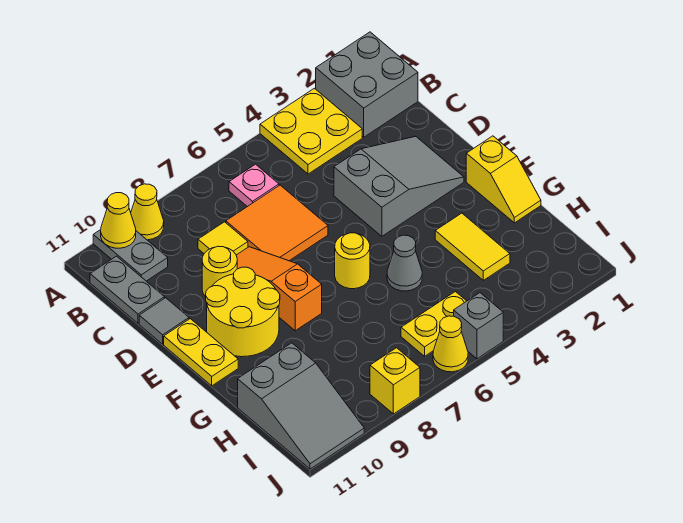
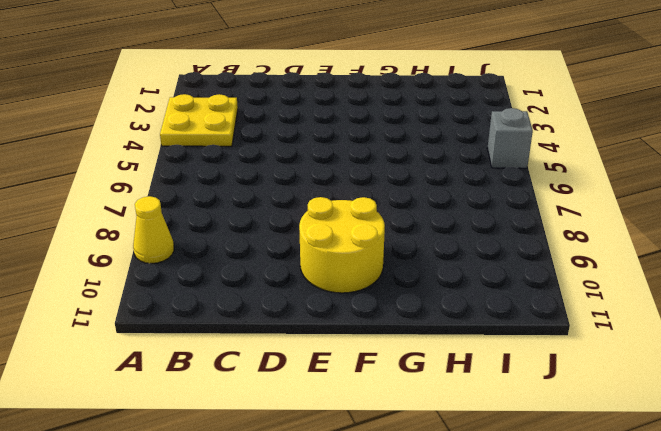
none -> grey brick A1:B2 level 1
none -> grey plate A10:B10 level 1
none -> pink plate B6 level 1

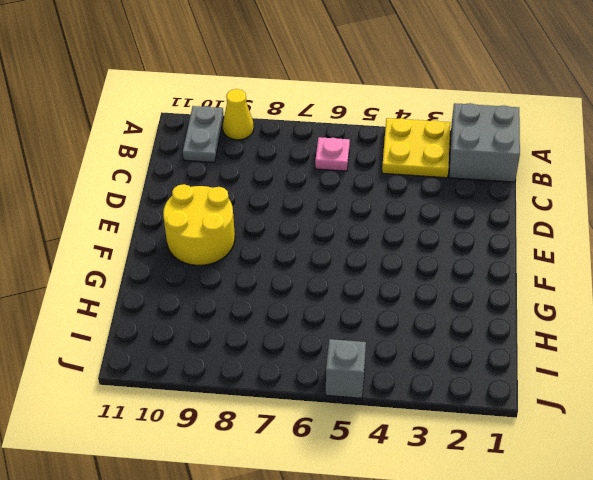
none -> grey plate B11:C11 level 1
none -> orange tile C6:D7 level 1
none -> yellow tile C8 level 1

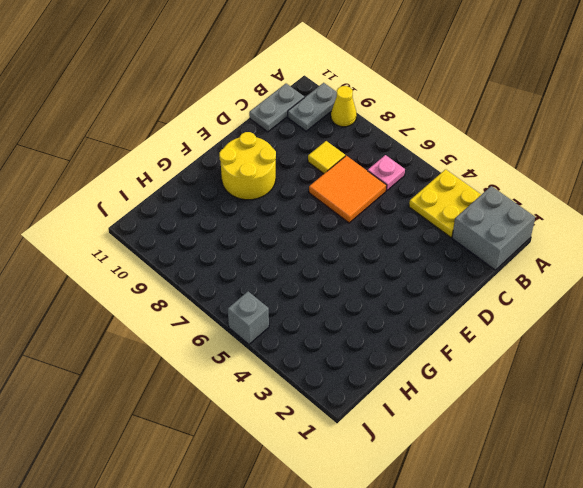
none -> grey slope D2:E4 level 1 top 4
none -> orange slope D8:F8 level 1 top F
none -> yellow round brick D9 level 1

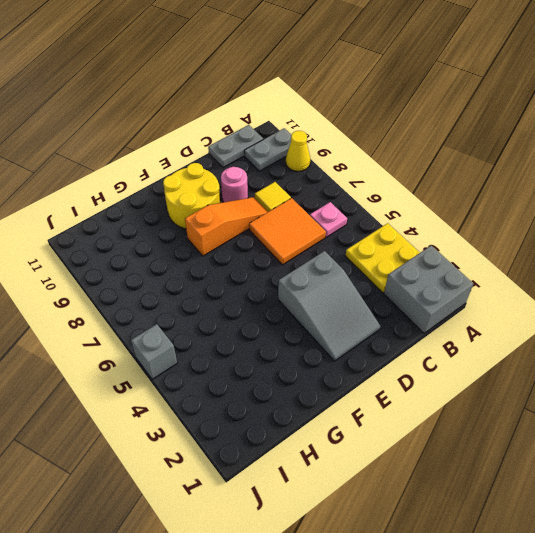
pink round brick D9 level 1 -> yellow round brick D9 level 1
none -> grey tile D11 level 1
none -> yellow plate E11:F11 level 1
none -> yellow slope F1:G1 level 1 top F

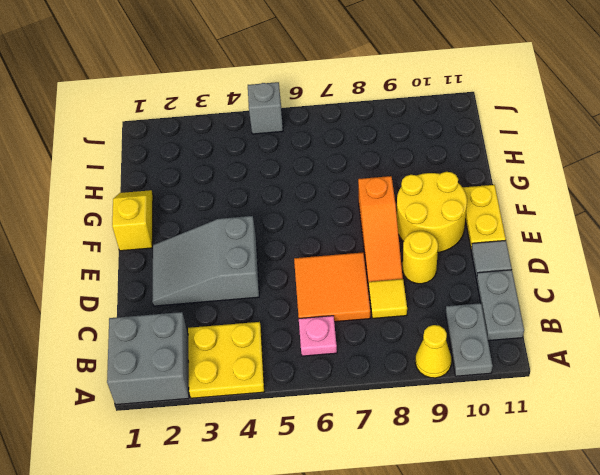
none -> yellow round brick F6 level 1
none -> yellow tile G3:H3 level 1
none -> grey cone G5 level 1

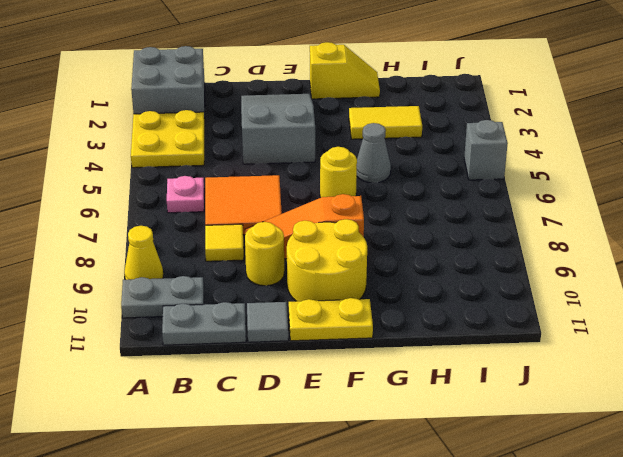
none -> grey slope H10:J11 level 1 top H
none -> yellow plate I5:I6 level 1
none -> yellow cone J6 level 1

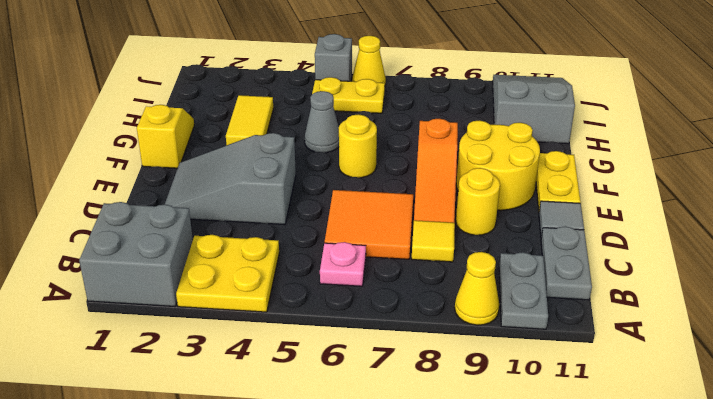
none -> yellow brick J8 level 1
none -> yellow cone A10 level 2

